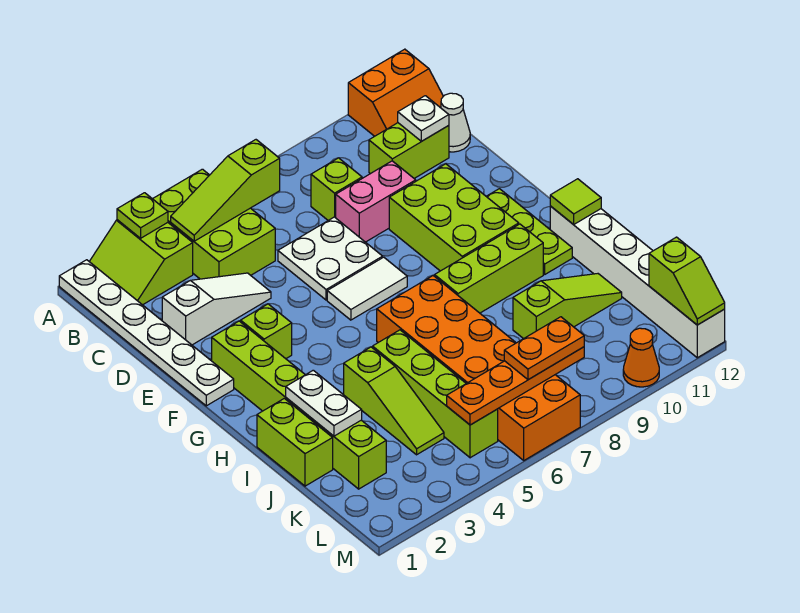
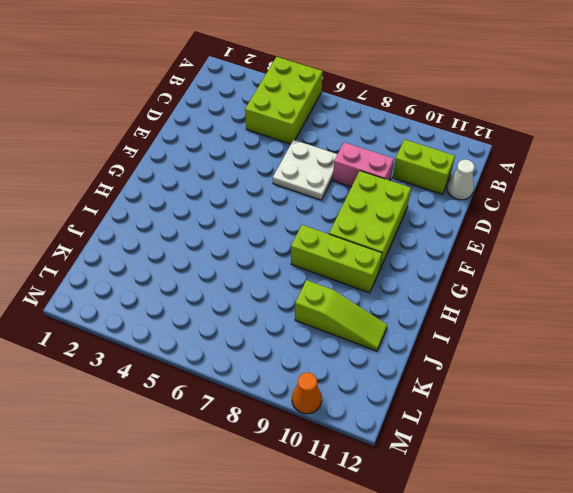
none -> white plate A1:F1 level 1
none -> lime slope A2:B3 level 1 top 3
none -> orange slope A11:B12 level 1 top A
none -> lime brick C8 level 1

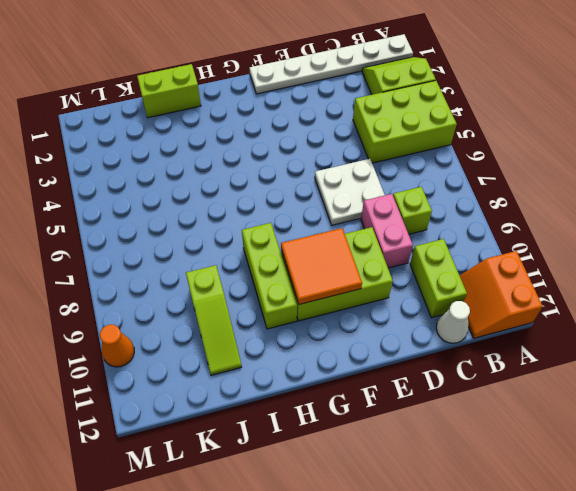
orange tile F9:G10 level 2 -> none
none -> white slope D2:D4 level 1 top 2
none -> lime brick F2:K2 level 1
none -> lime brick F3 level 1
none -> white tile F6:F7 level 1

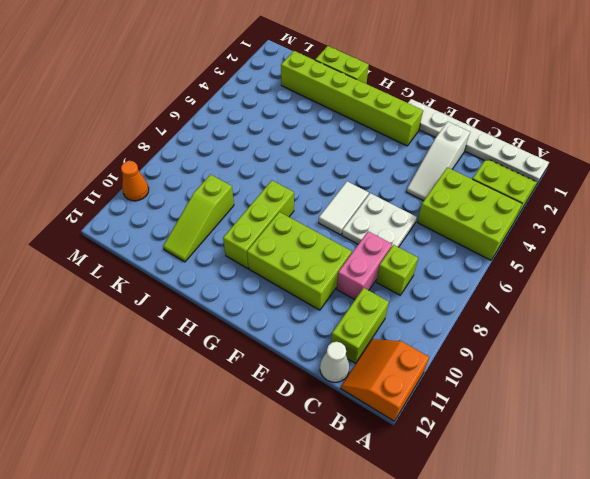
none -> lime brick F3 level 1
none -> lime plate F11:H11 level 1
none -> orange brick H6:M7 level 1
none -> white brick H12:M12 level 1

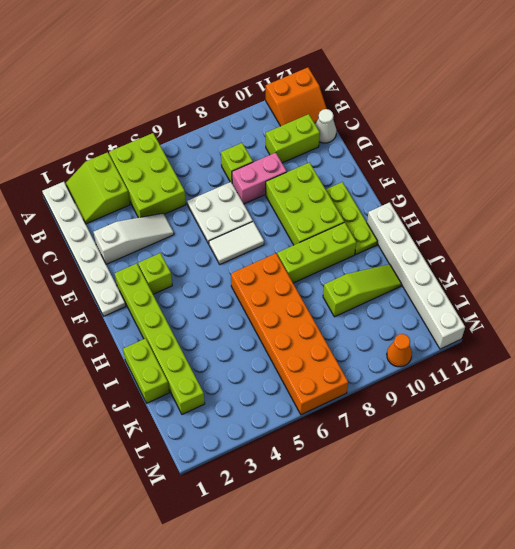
none -> lime slope I4:K4 level 1 top I
none -> lime brick I5:L5 level 1
none -> lime plate A3 level 2
none -> lime slope B4:B6 level 2 top 6

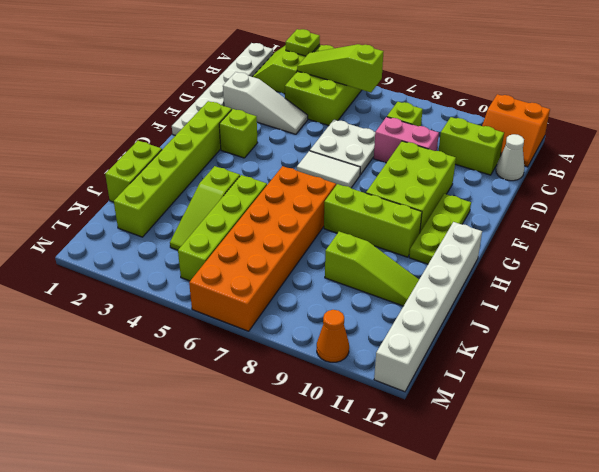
none -> white plate C11 level 2
none -> lime tile H12 level 2
none -> white plate I2:J2 level 2
none -> orange plate L5:L8 level 2

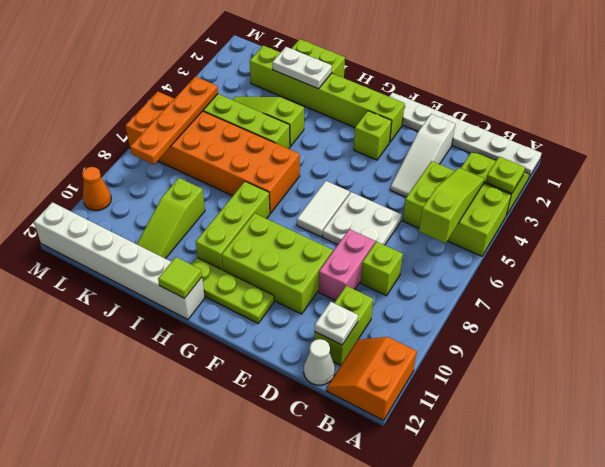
none -> lime slope L12:M12 level 2 top L
none -> orange plate L7:L8 level 3

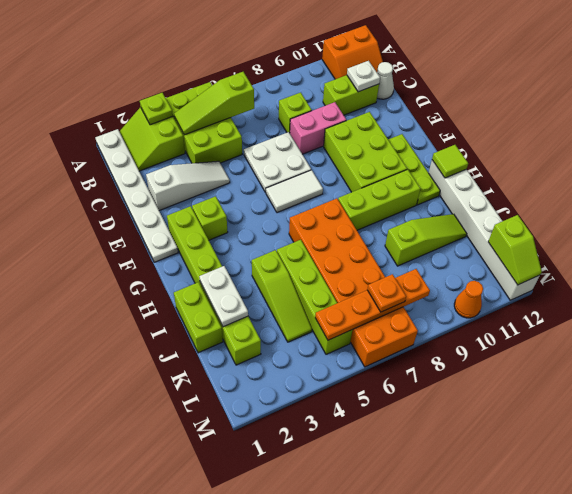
orange plate L7 level 3 -> orange plate L7:L8 level 3

